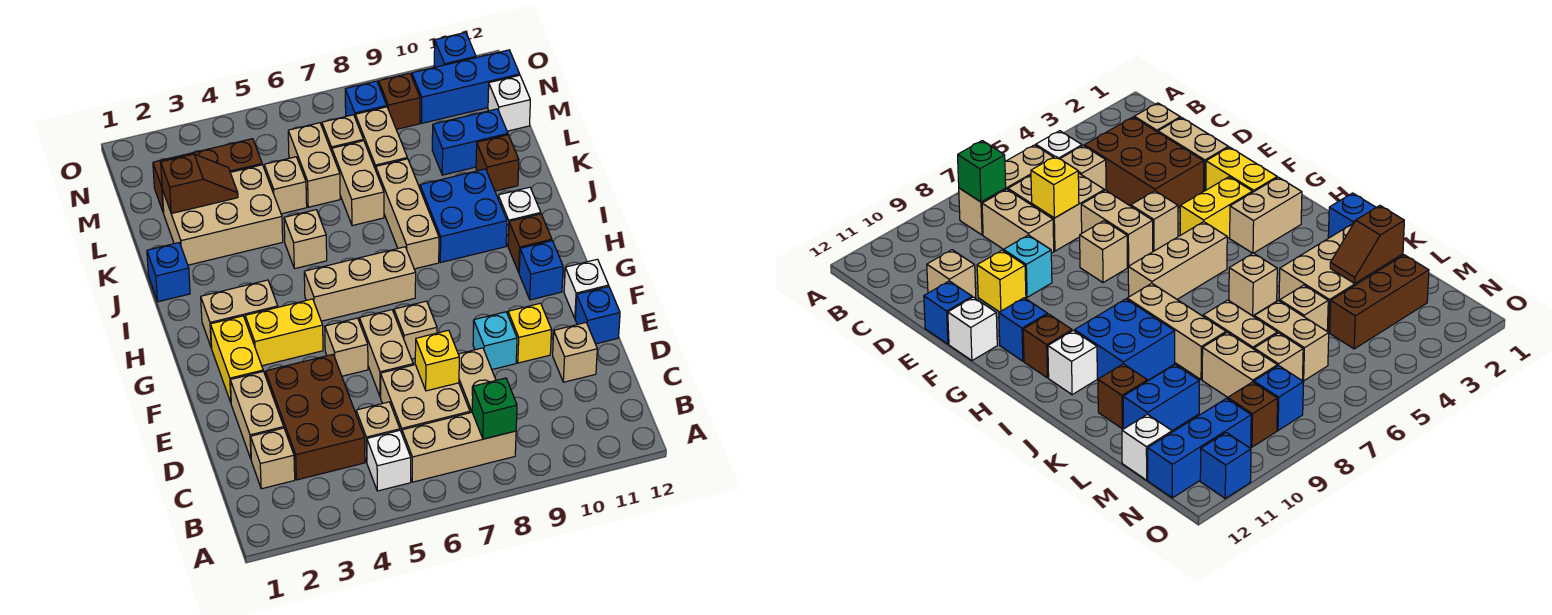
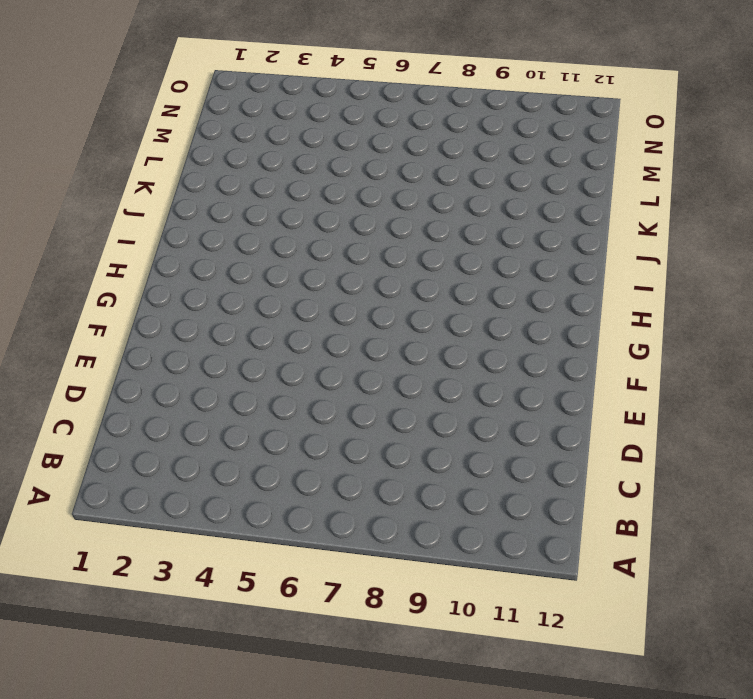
none -> white brick B5 level 1
none -> tan brick B6:B8 level 1
none -> tan brick C2 level 1
none -> brown brick C3:E4 level 1

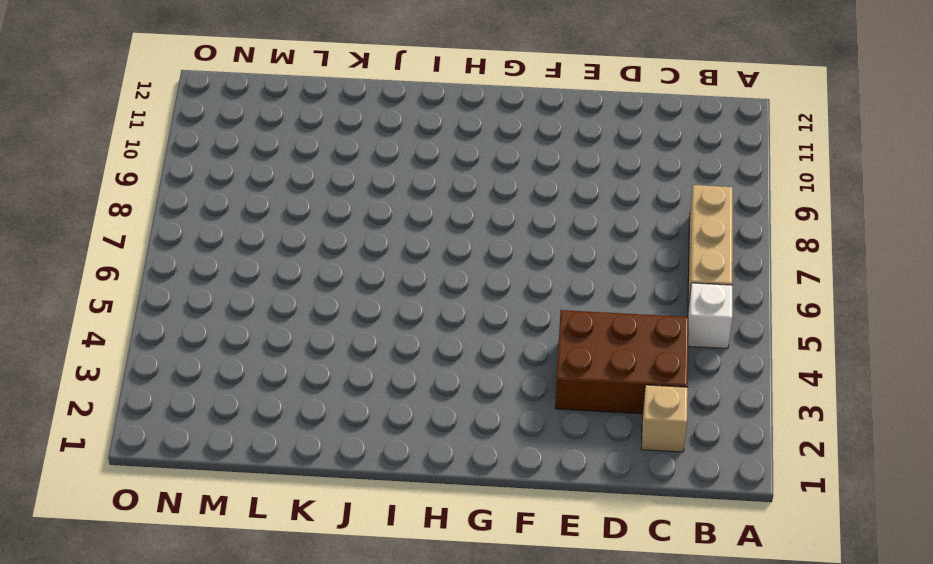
none -> tan brick C5 level 1
none -> tan brick C6:D7 level 1
none -> tan brick C8:D8 level 1
none -> tan brick D2:E2 level 1

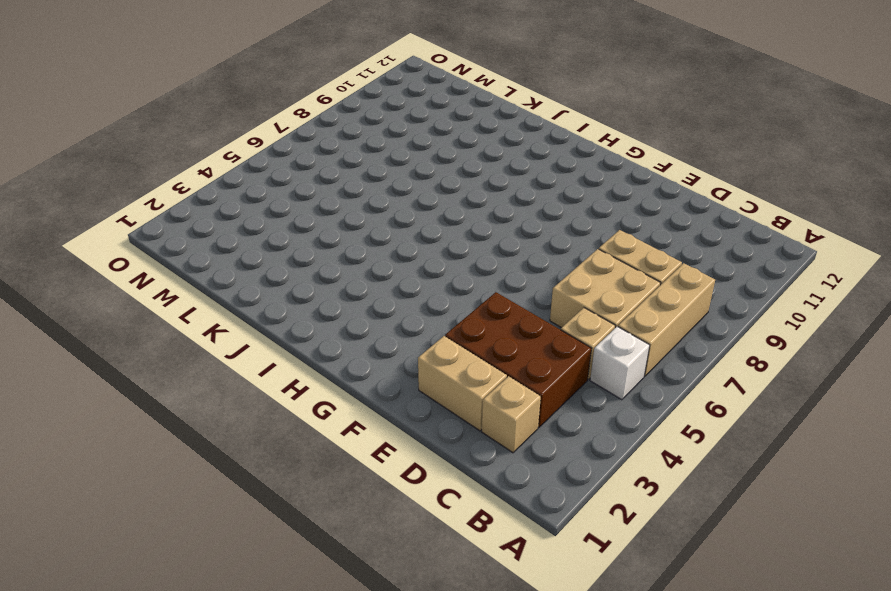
none -> tan brick D11 level 1
none -> tan brick E6:F6 level 1
none -> cyan brick E9 level 1
none -> yellow brick E10 level 1

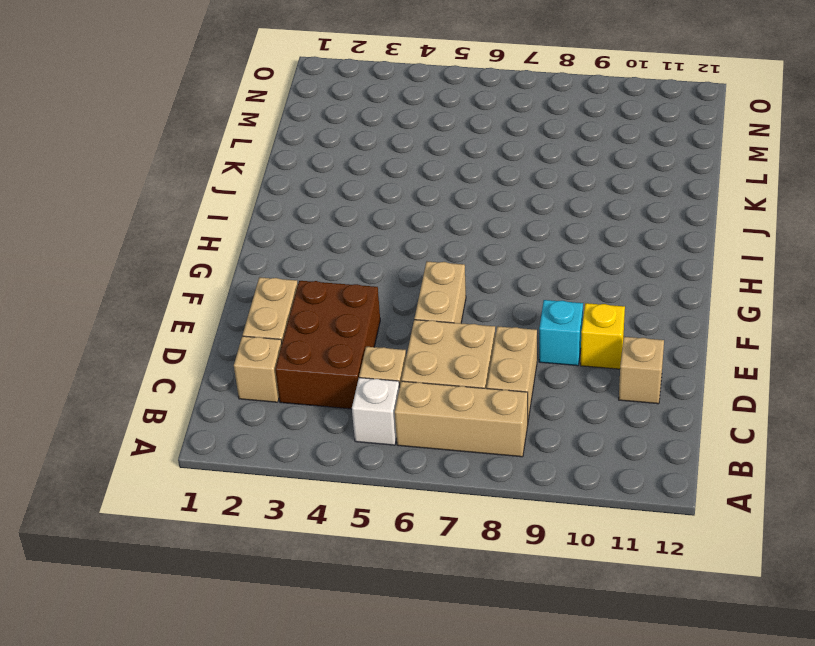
none -> blue brick E12 level 1
none -> yellow brick F2:G2 level 1
none -> tan brick F5 level 1
none -> tan brick F7 level 1

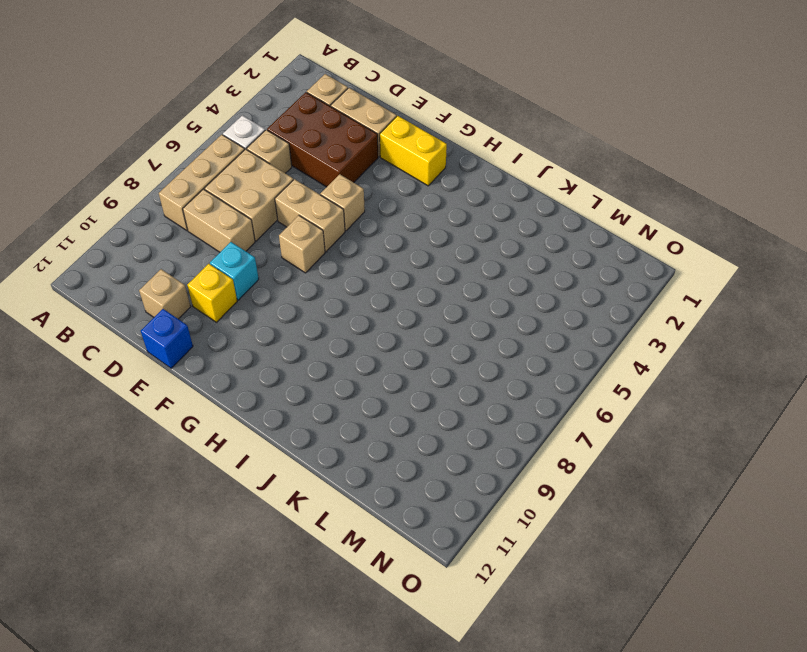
none -> white brick F12 level 1
none -> yellow brick G3:G4 level 1
none -> blue brick G11 level 1
none -> tan brick H2:H3 level 1

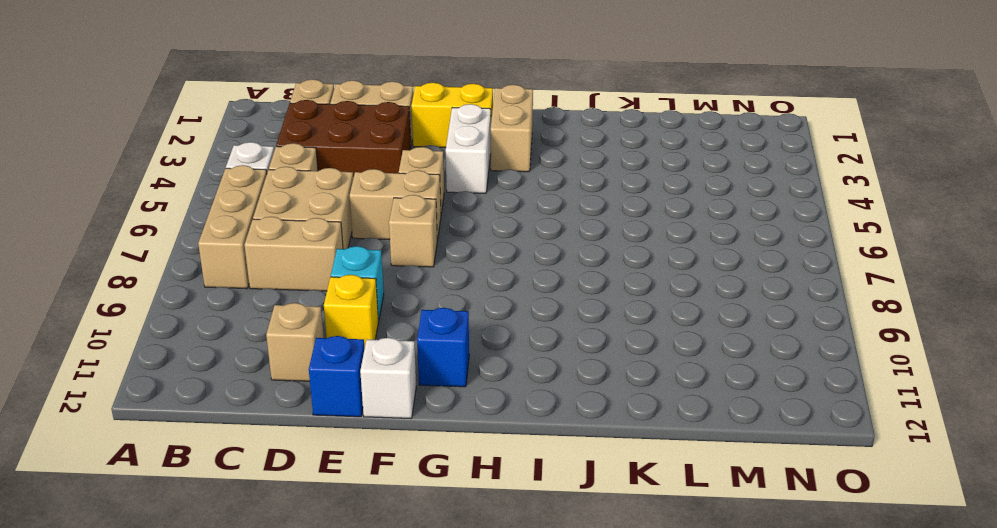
white brick G3:G4 level 1 -> yellow brick G3:G4 level 1
none -> tan brick H5:H7 level 1
none -> brown brick H11 level 1
none -> tan brick I8:K8 level 1
none -> blue brick I9:J10 level 1

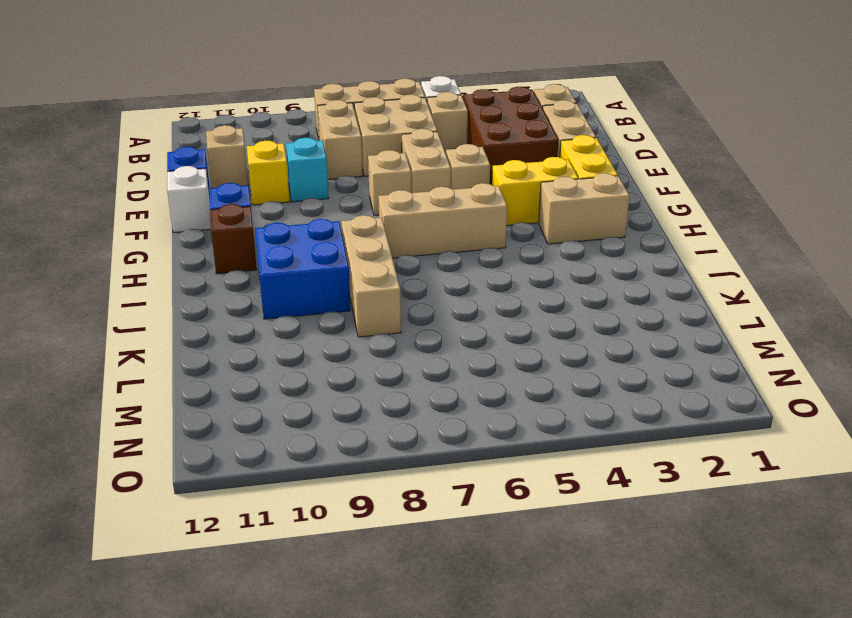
none -> white brick I11 level 1
none -> blue brick J1 level 1
none -> tan brick J5 level 1
none -> tan brick K2:L4 level 1

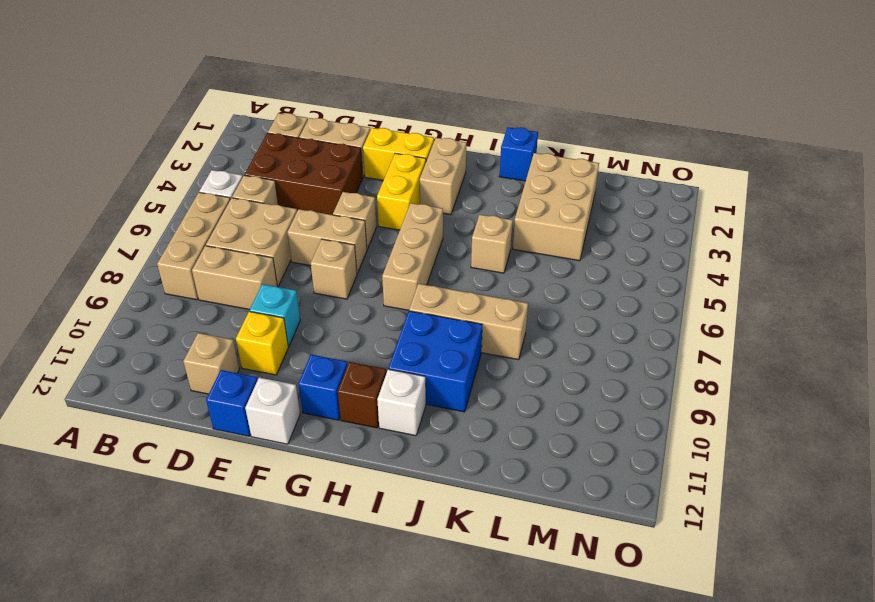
none -> tan brick K7:L7 level 1
none -> brown brick K11 level 1
none -> tan brick L5 level 1
none -> tan brick L6:M6 level 1

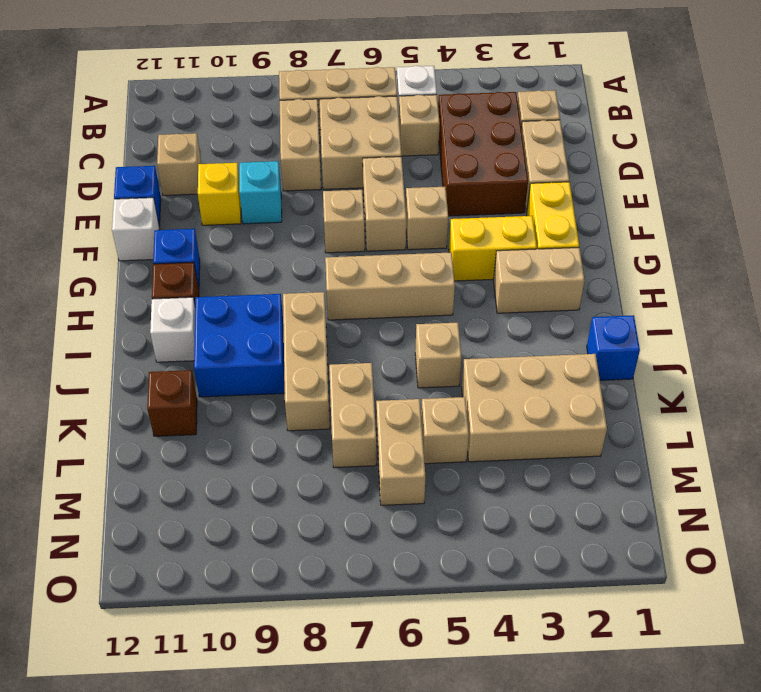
none -> tan brick L8:M8 level 1
none -> blue brick L10:L11 level 1
none -> brown brick M2:M4 level 1
none -> tan brick M7 level 1

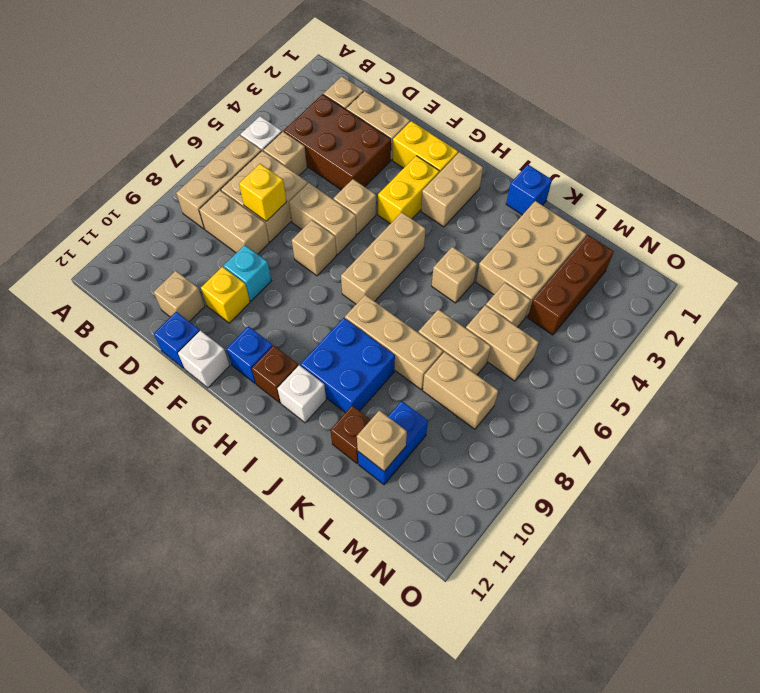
tan brick L11 level 2 -> tan brick M7 level 1
none -> white brick M12 level 1
none -> blue brick N8 level 1
none -> brown brick N9 level 1
none -> blue brick N10:N12 level 1

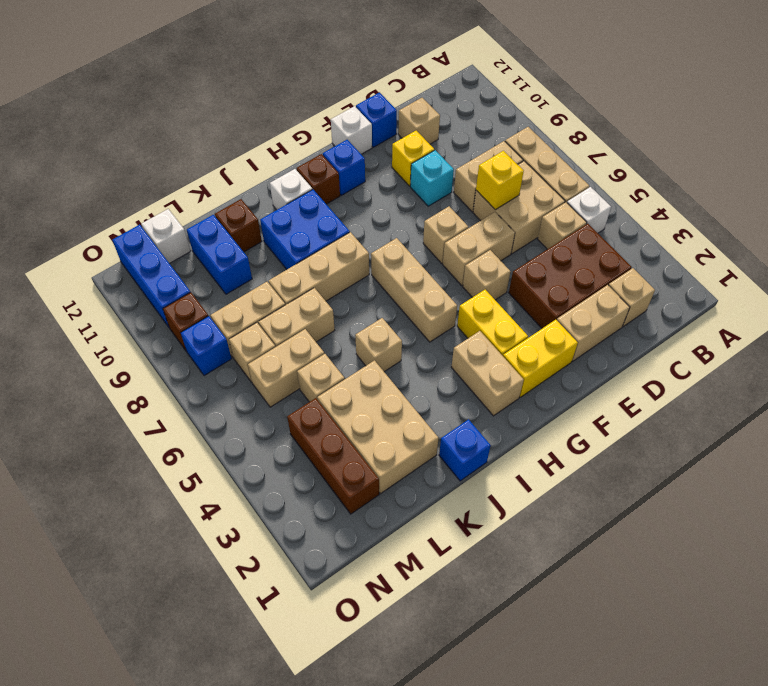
none -> blue brick O11 level 1
none -> green brick B8 level 2
none -> brown slope L2:L3 level 2 top 2

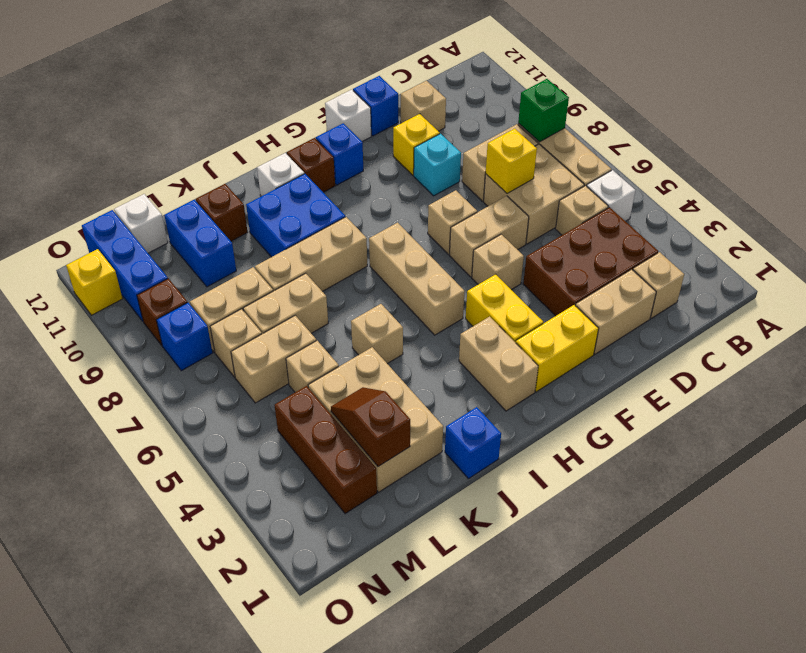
yellow brick O11 level 1 -> blue brick O11 level 1

